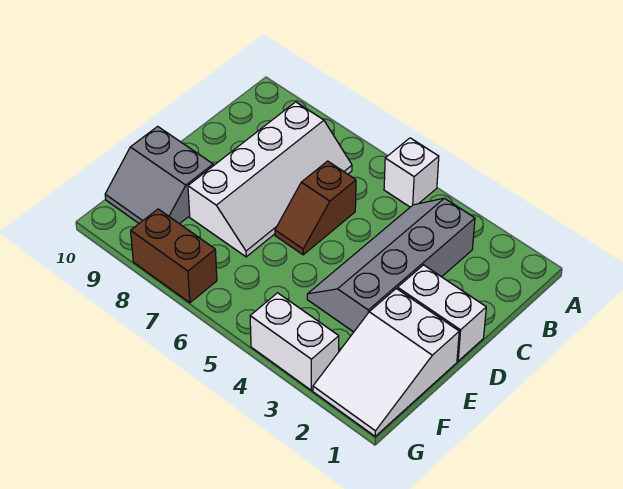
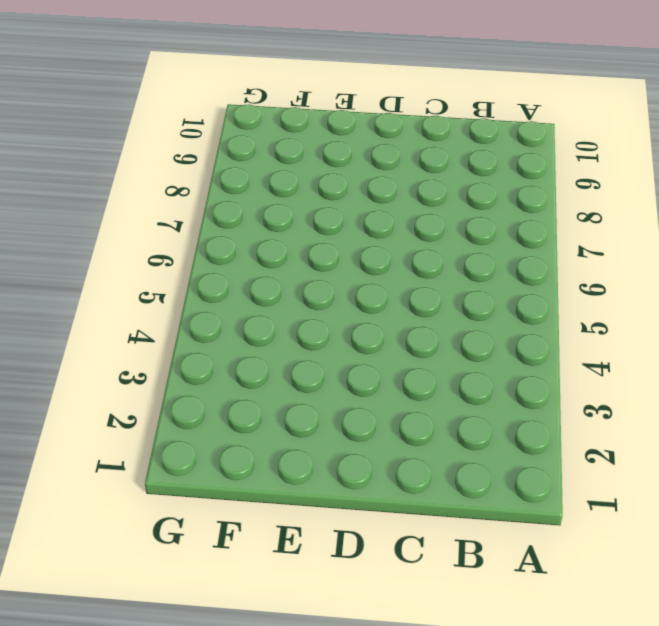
none -> white brick A5 level 1
none -> grey slope B3:E4 level 1 top 3

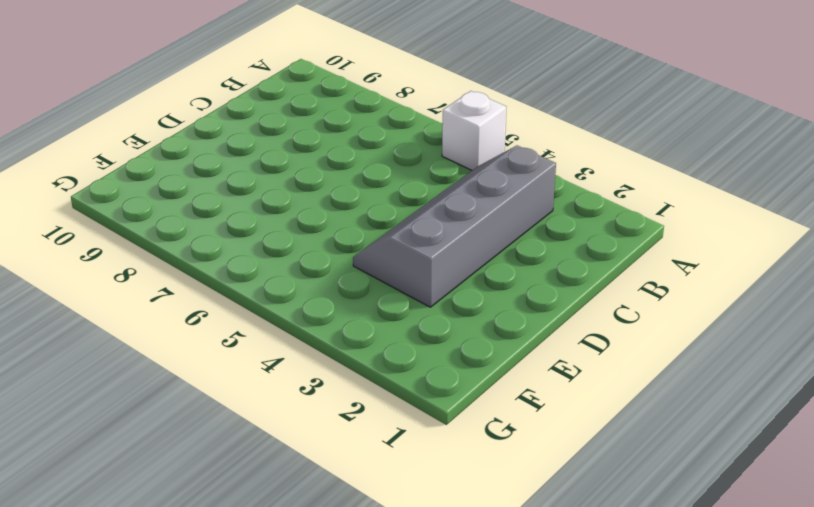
none -> white slope B7:E8 level 1 top 8
none -> brown slope C6:D6 level 1 top C

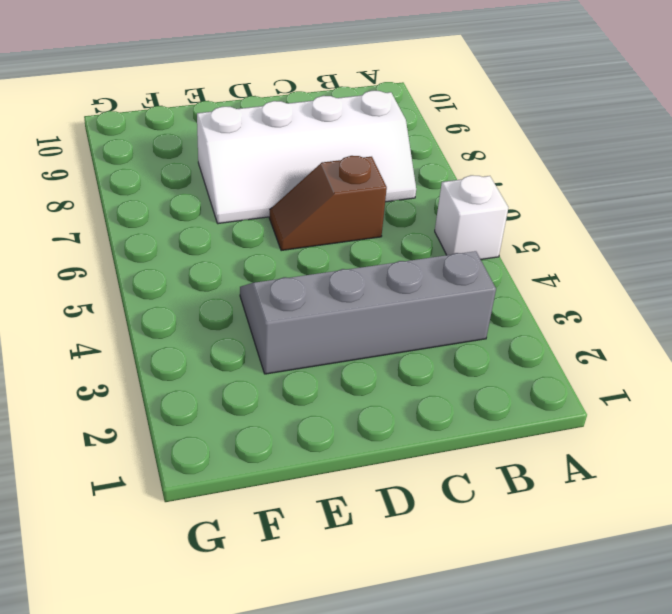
none -> white brick D1:D2 level 1
none -> white slope E1:G2 level 1 top E

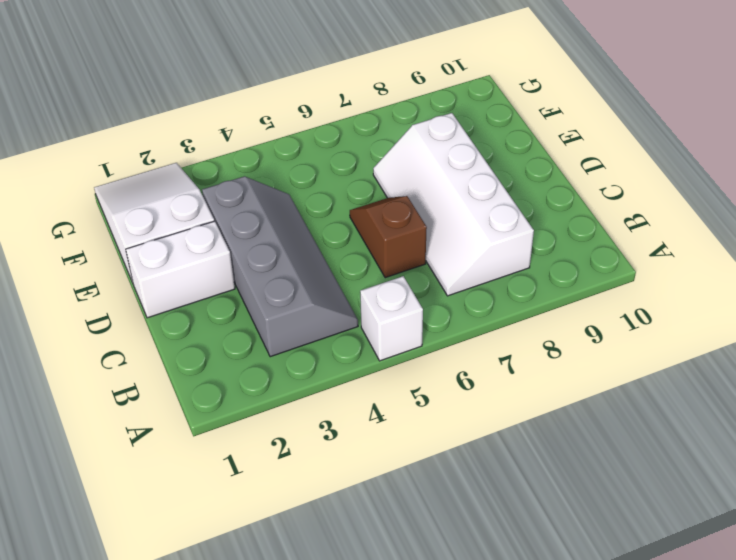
none -> grey slope E9:F10 level 1 top E
none -> white brick G3:G4 level 1

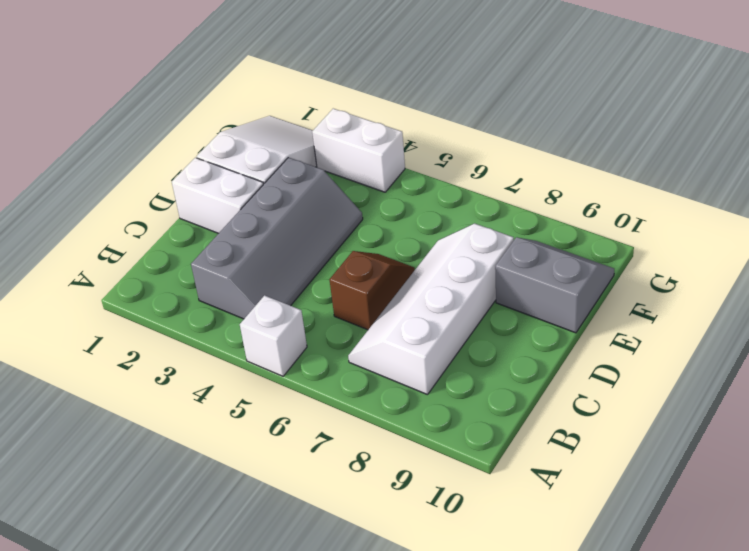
none -> brown brick G7:G8 level 1

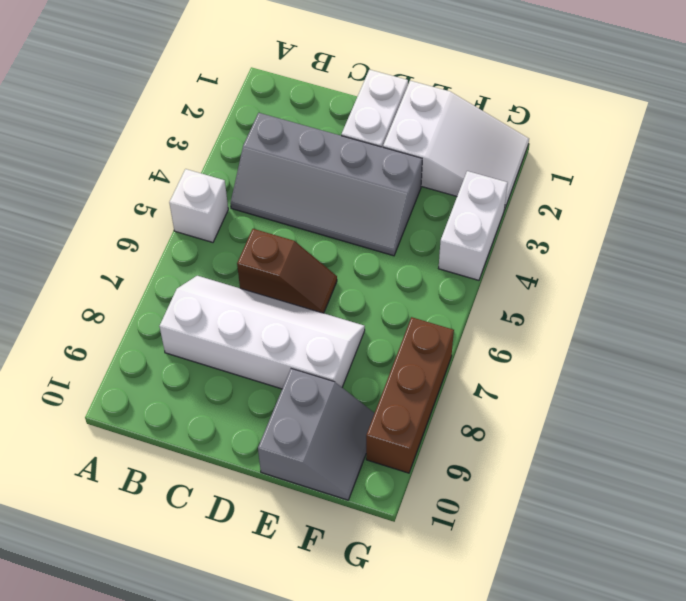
brown brick G7:G9 level 1 -> brown brick G7:G8 level 1

